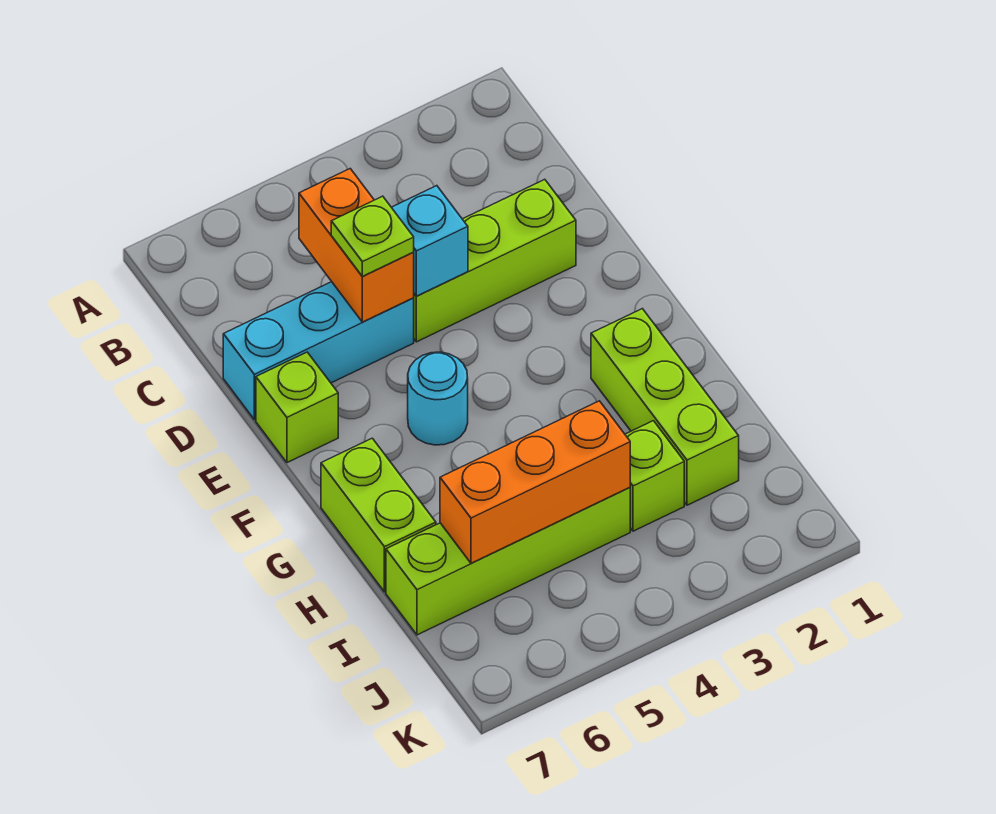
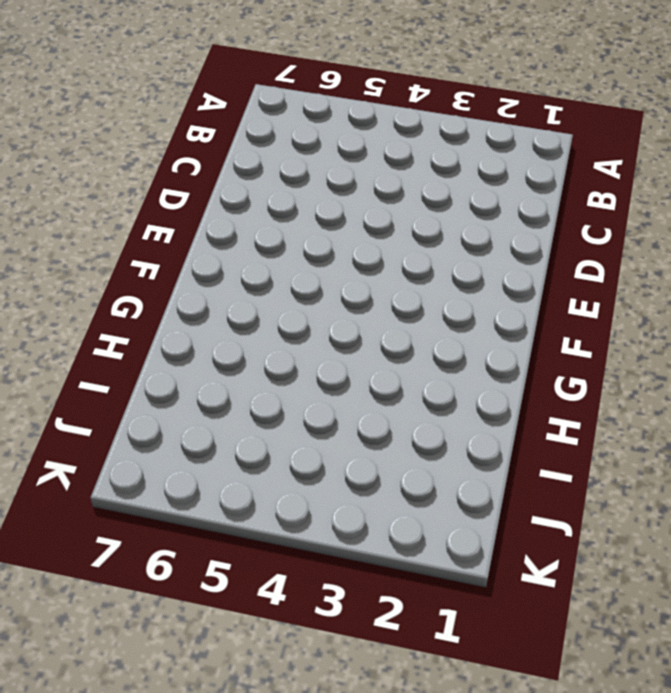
none -> lime brick D2:D4 level 1
none -> cyan brick D5:D7 level 1
none -> lime brick E7 level 1

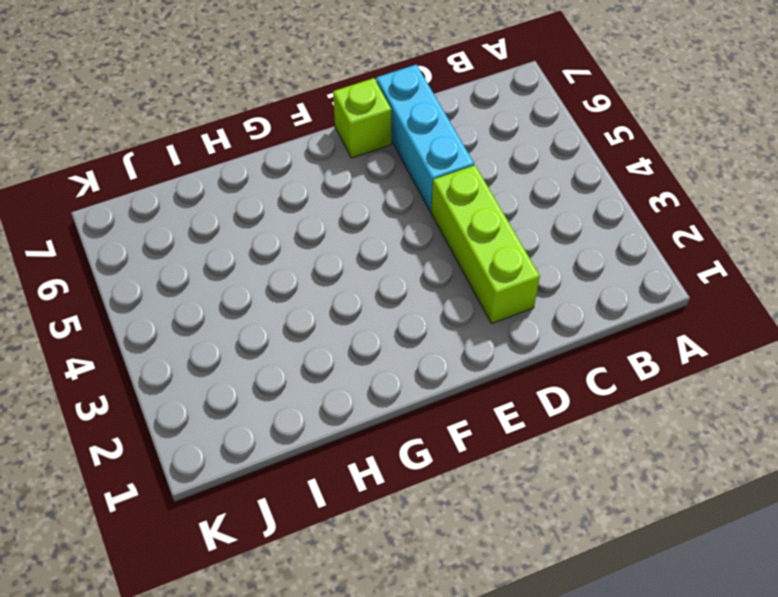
none -> cyan round brick F5 level 1
none -> lime brick G2:I2 level 1
none -> lime brick G7:H7 level 1

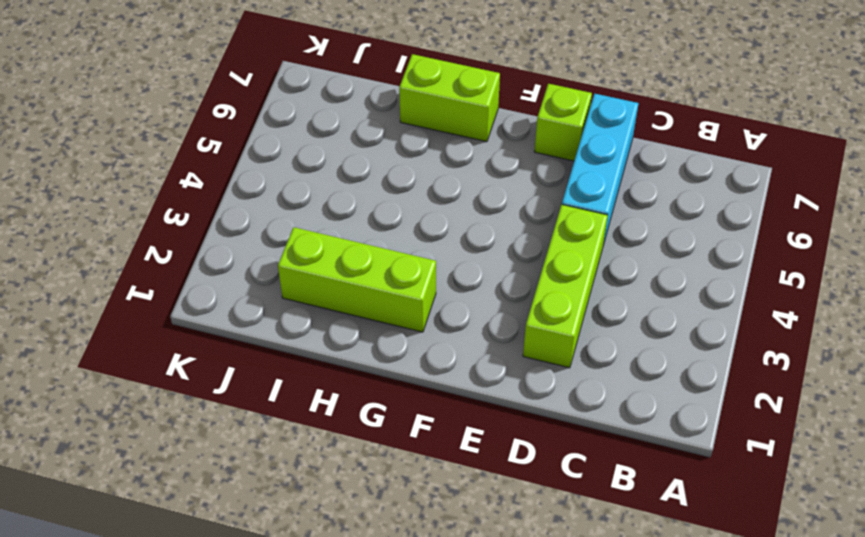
none -> cyan round brick F5 level 1
none -> lime brick I3 level 1
none -> lime brick I4:I7 level 1

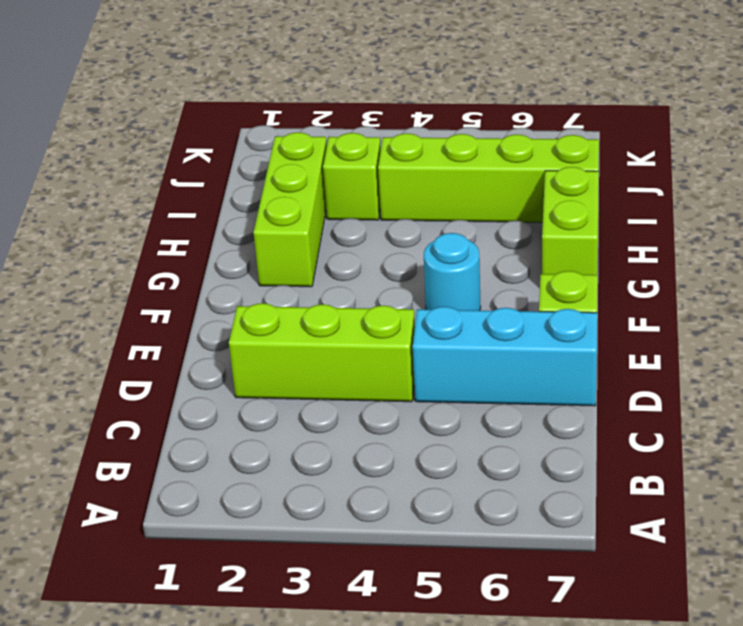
none -> orange brick C5:D5 level 2
none -> cyan brick D4 level 2
none -> orange brick I4:I6 level 2

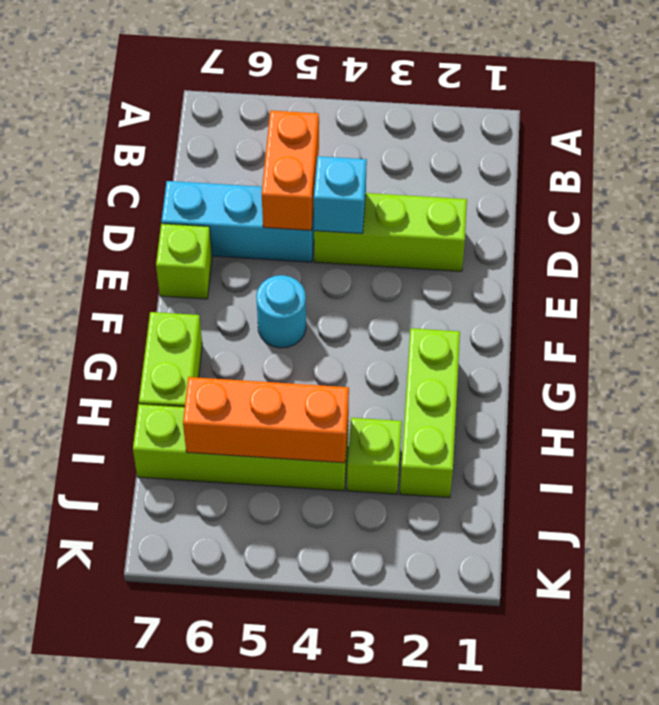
none -> lime plate D5 level 3

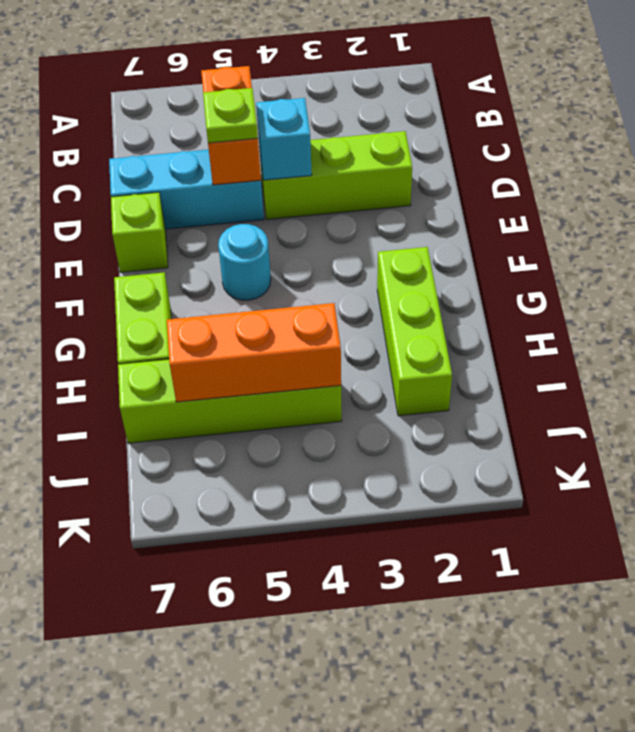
none -> lime brick I3 level 1

